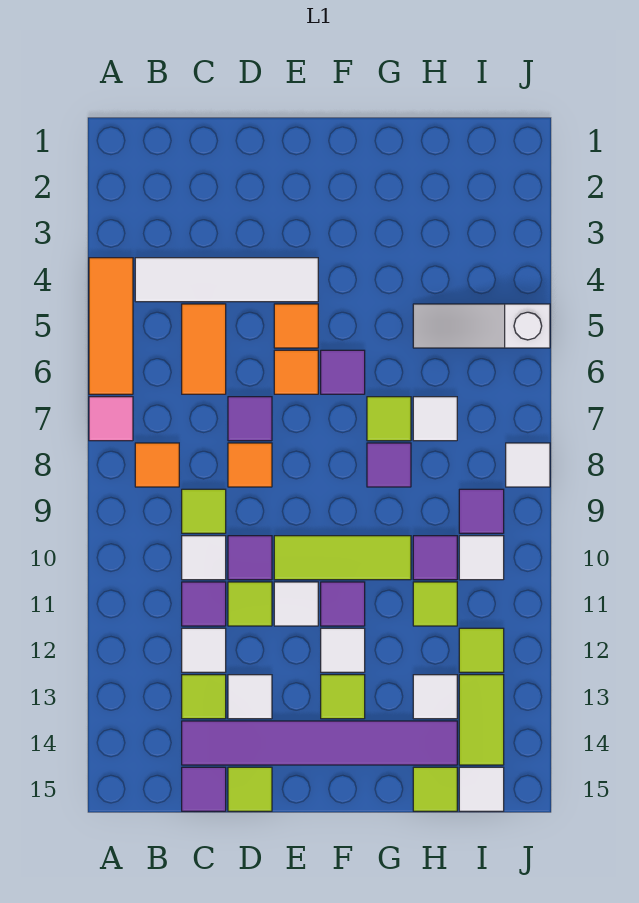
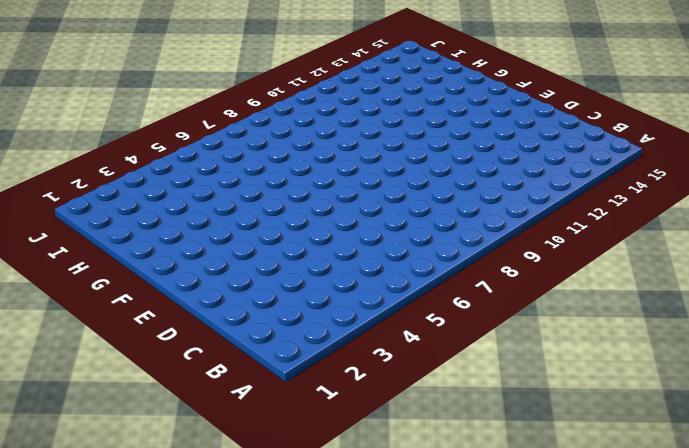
none -> orange tile A4:A6 level 1
none -> pink tile A7 level 1
none -> white tile B4:E4 level 1
none -> orange tile B8 level 1

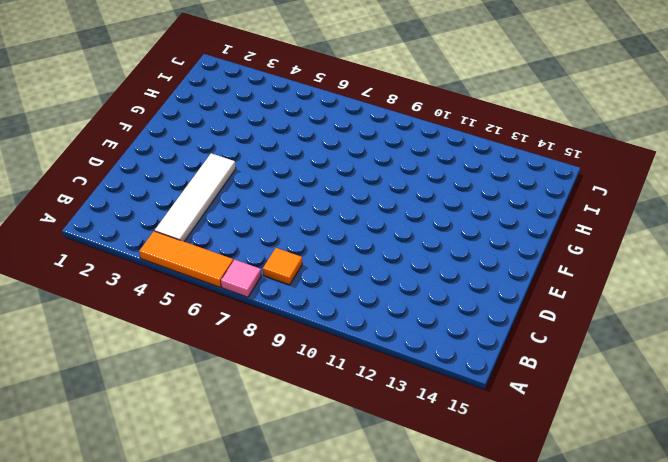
none -> orange tile C5:C6 level 1
none -> lime tile C9 level 1
none -> white tile C10 level 1
none -> purple tile C11 level 1

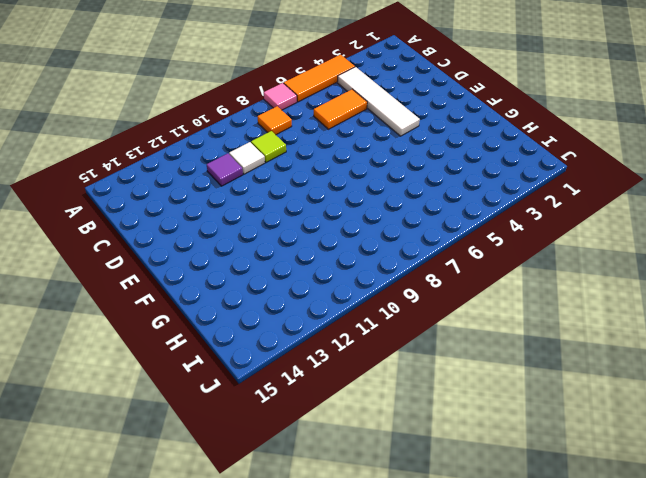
none -> white tile C12 level 1
none -> lime tile C13 level 1
none -> purple tile C14:H14 level 1
none -> purple tile C15 level 1

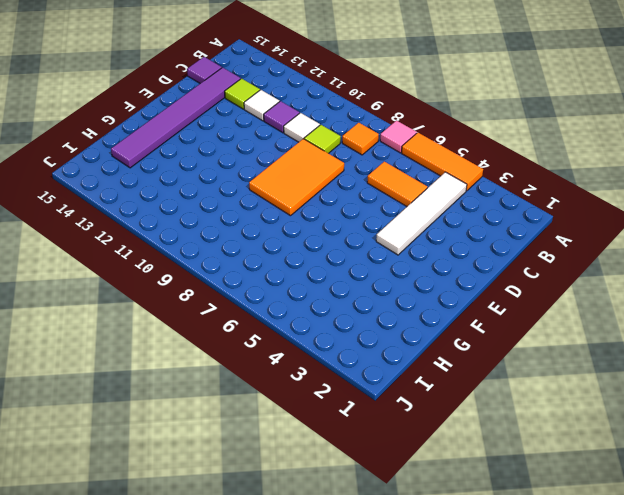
orange tile D8:F9 level 1 -> orange tile D8 level 1
none -> purple tile D7 level 1
none -> purple tile D10 level 1
none -> lime tile D11 level 1
none -> white tile D13 level 1

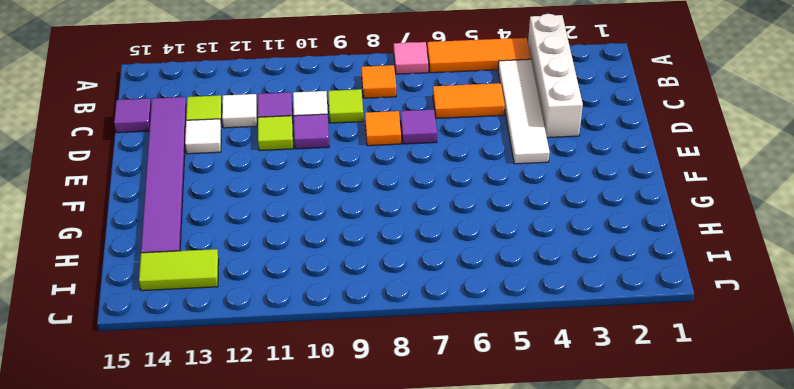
white brick A3:D3 level 1 -> none
none -> lime tile D15 level 1
none -> orange tile E5 level 1
none -> orange tile E6 level 1
none -> lime tile E10:G10 level 1

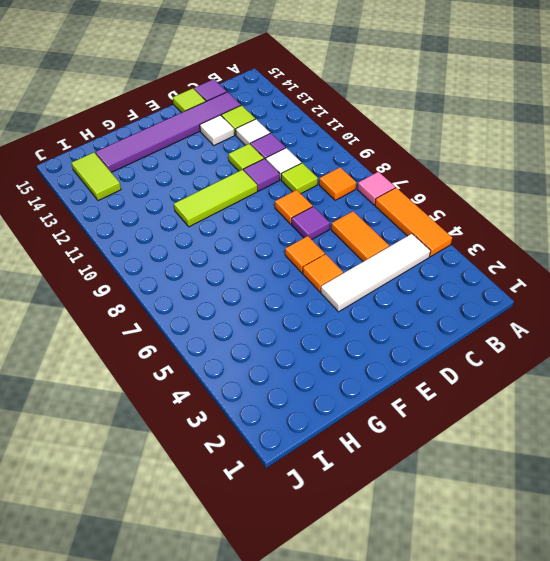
none -> white tile E11 level 1
none -> purple tile F6 level 1
none -> purple tile F11 level 1
none -> white tile F12 level 1

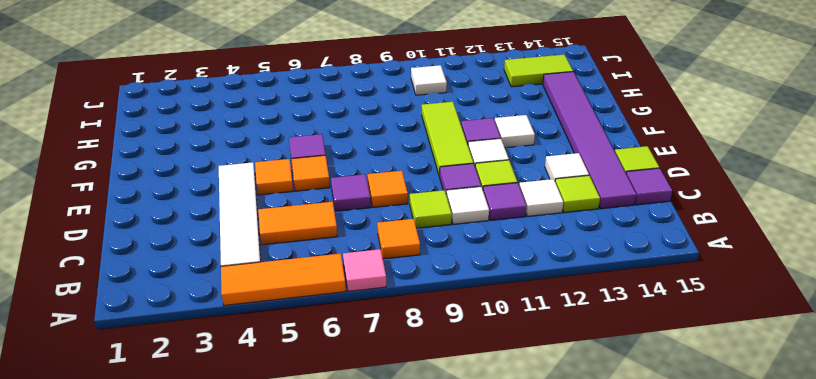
none -> lime tile F13 level 1
none -> lime tile G7 level 1
none -> purple tile G8 level 1
none -> white slope H5:J5 level 1 top J

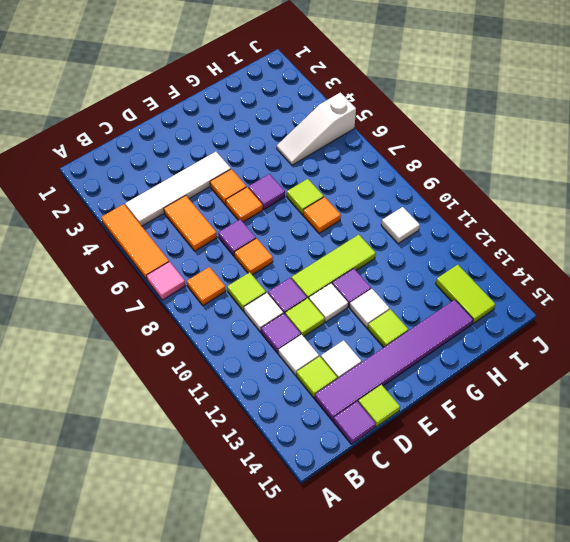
orange tile G8 level 1 -> purple tile G8 level 1
none -> white tile H7 level 1
none -> purple tile H10 level 1
none -> lime tile H11 level 1
none -> white tile H13 level 1

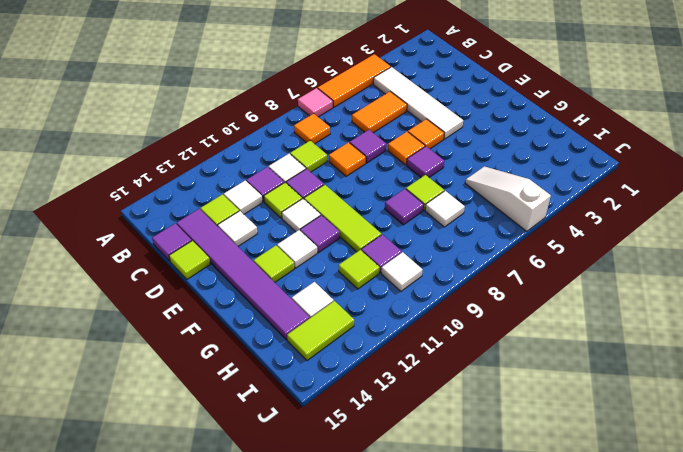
none -> lime tile H15 level 1
none -> purple tile I9 level 1
none -> lime tile I12 level 1
none -> white tile I15 level 1

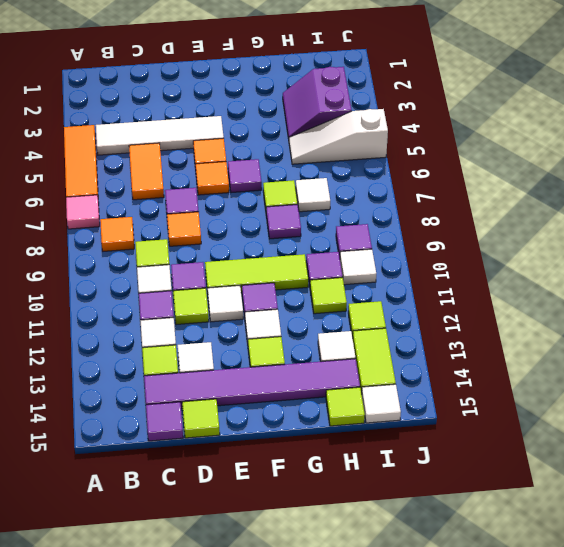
purple slope H3:I4 level 1 top I -> none
none -> white tile J8 level 1

